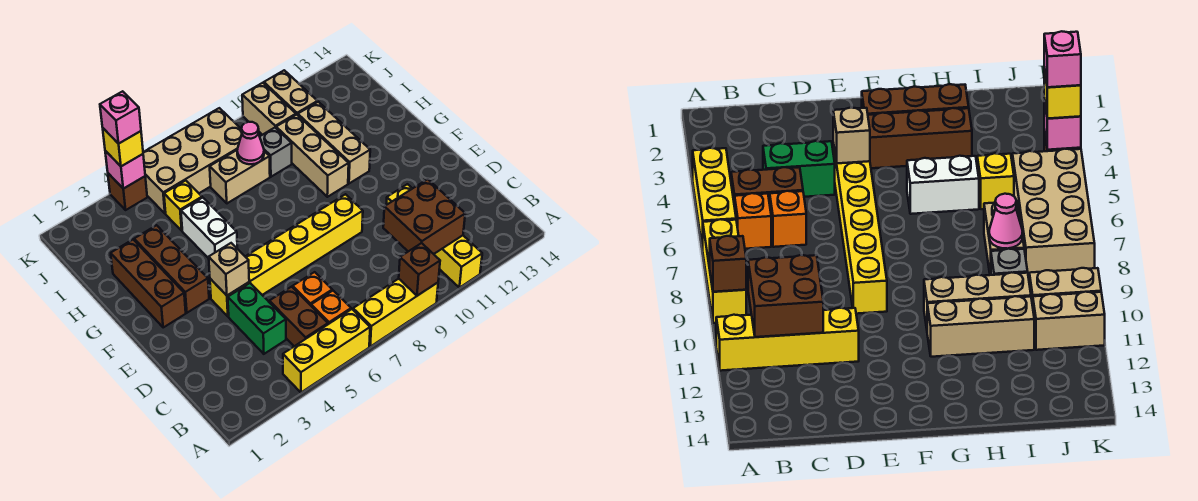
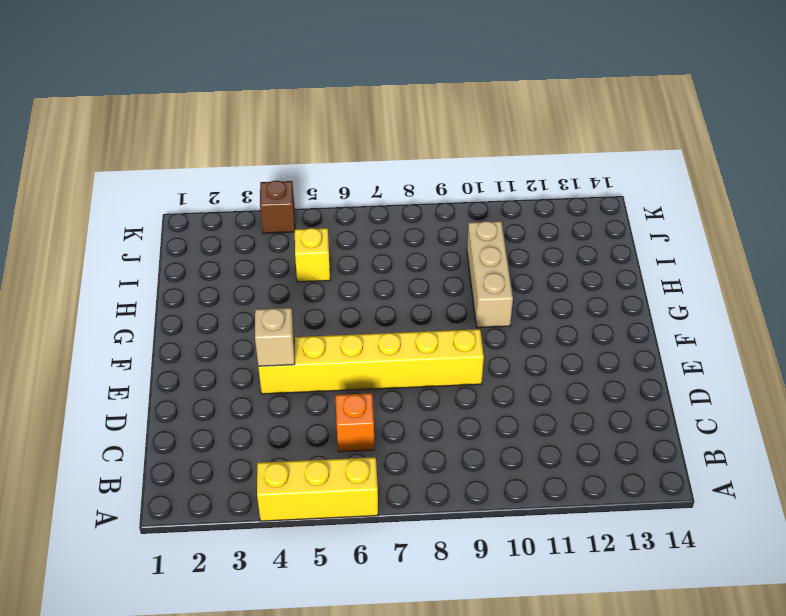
none -> yellow brick A7:A9 level 1
none -> yellow brick A11:D11 level 1
none -> brown brick B5:C5 level 1

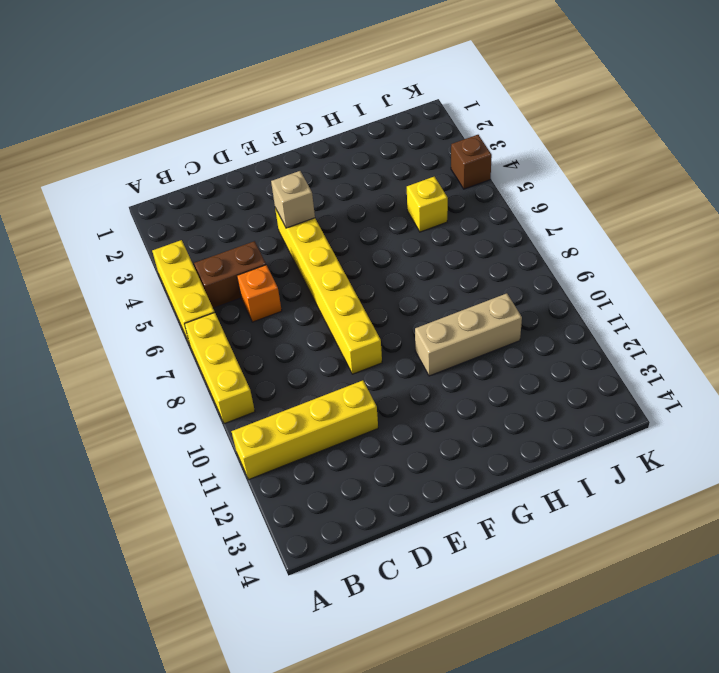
none -> orange brick B6 level 1
none -> green brick C4:D4 level 1
none -> brown brick F2:H2 level 1

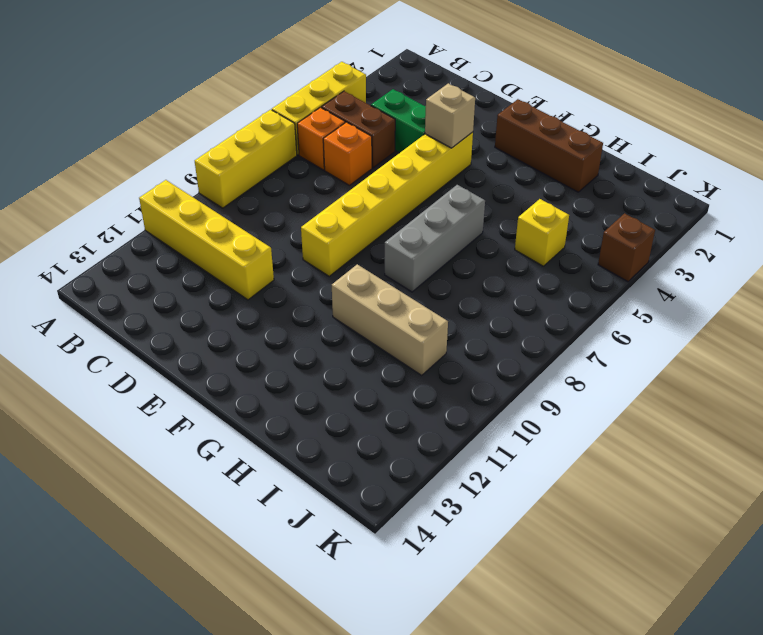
grey brick G6:G8 level 1 -> none
none -> brown brick F3:H3 level 1
none -> white brick G5:H5 level 1
none -> tan brick G11:I11 level 1

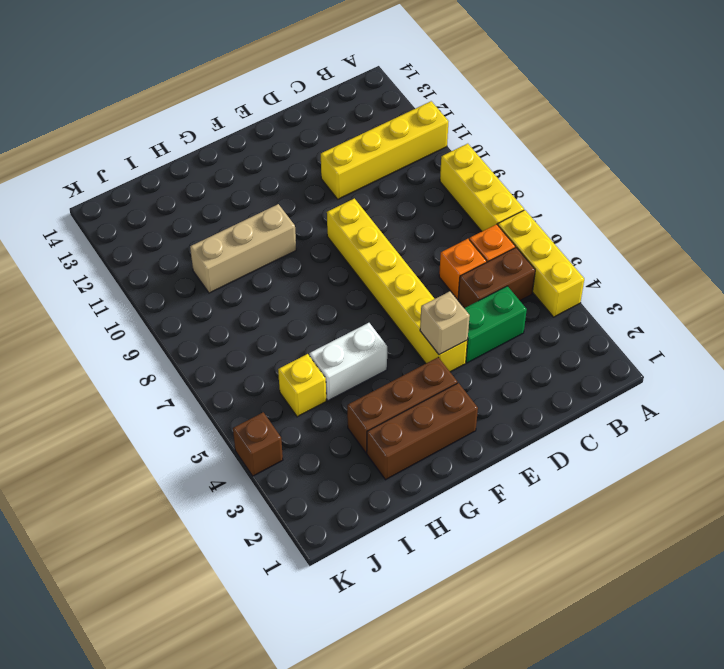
none -> tan brick G11:I11 level 1
none -> tan brick I7:I8 level 1
none -> grey brick I9 level 1

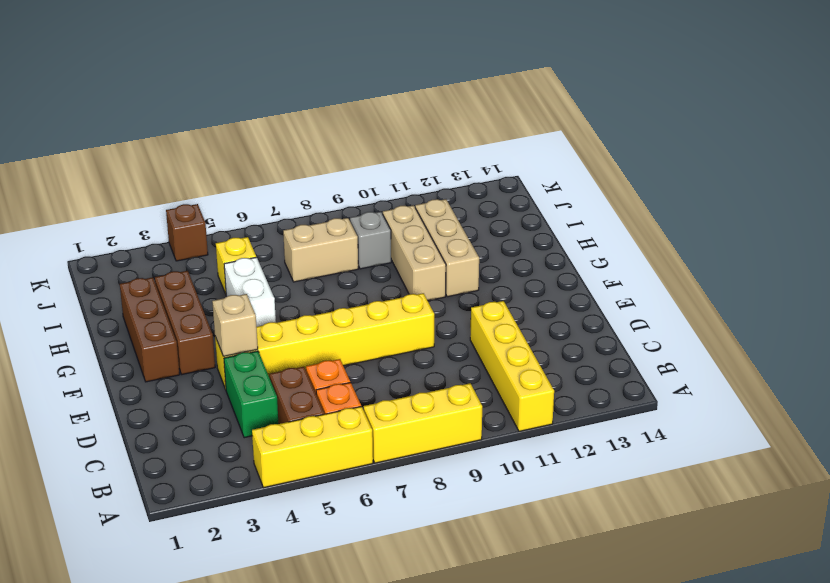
none -> tan brick J5:K8 level 1
none -> tan brick J10:K10 level 1
none -> tan brick J11:K11 level 1

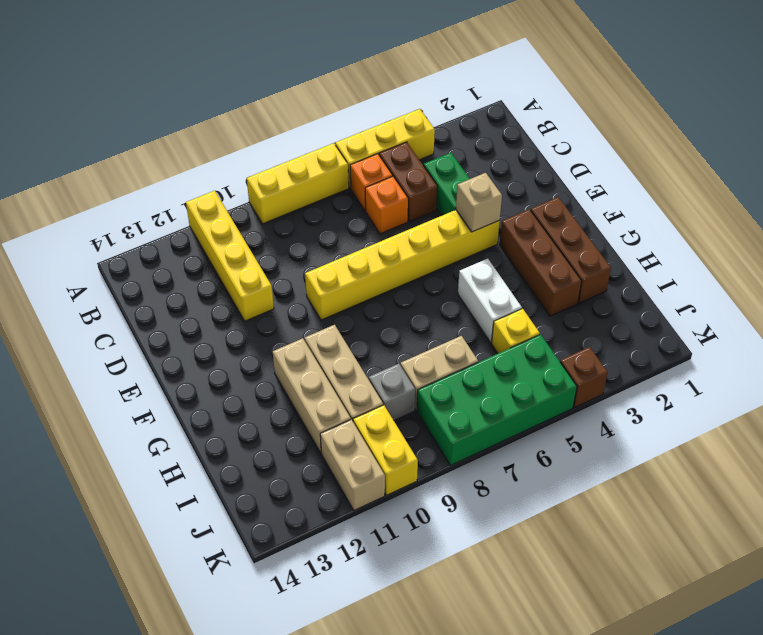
green brick J5:K8 level 1 -> tan brick J5:K8 level 1
yellow brick J10:K10 level 1 -> tan brick J10:K10 level 1
none -> brown brick A9 level 2
none -> brown brick B10:C11 level 2
none -> pink cone I8 level 2

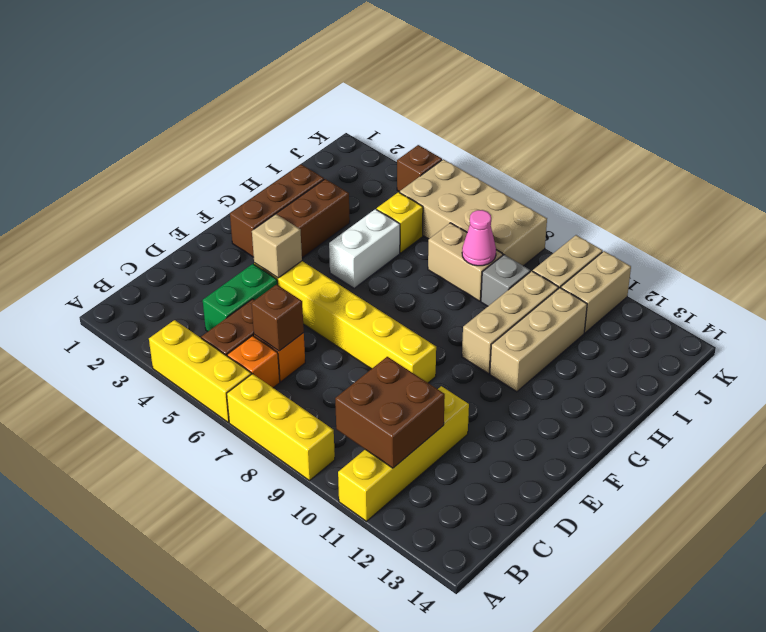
brown brick C6 level 2 -> brown brick A9 level 2
none -> pink brick K4 level 2
none -> yellow brick K4 level 3
none -> pink brick K4 level 4

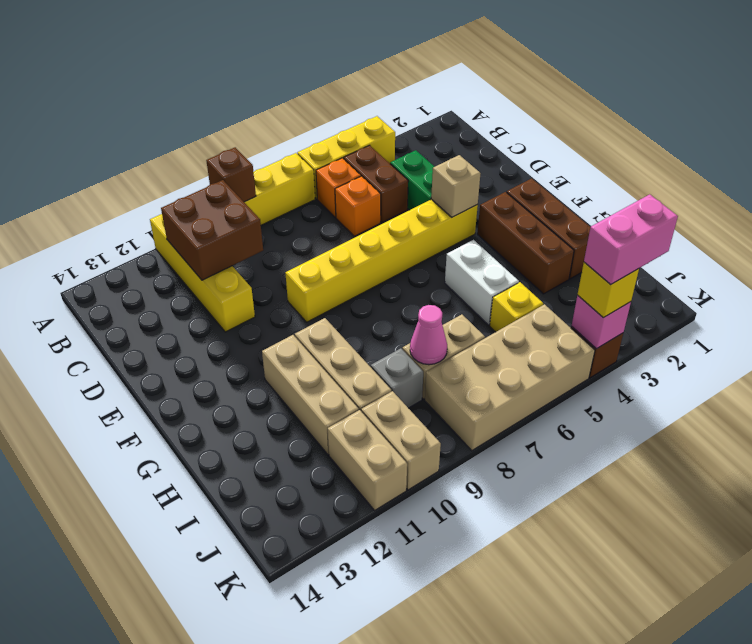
pink brick K3:K4 level 4 -> pink brick K4 level 4

